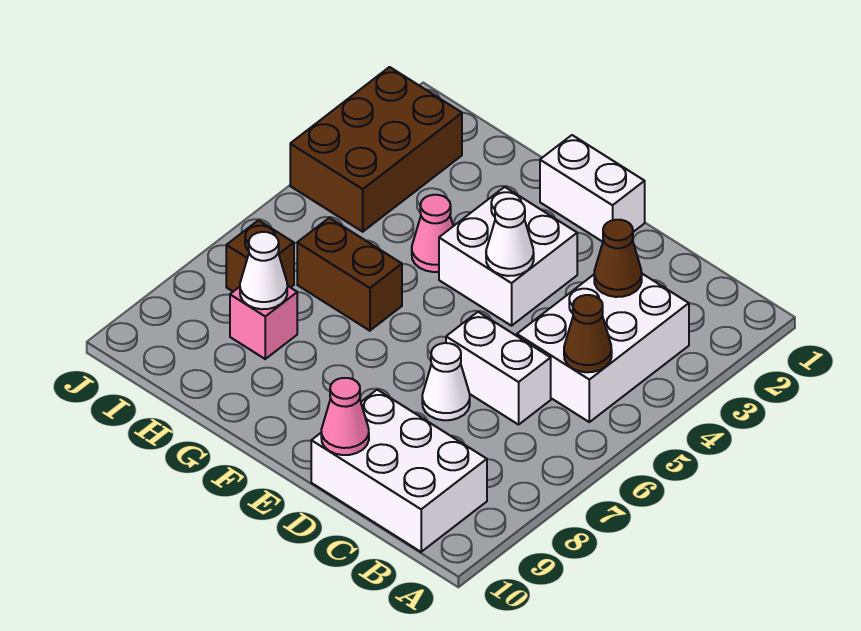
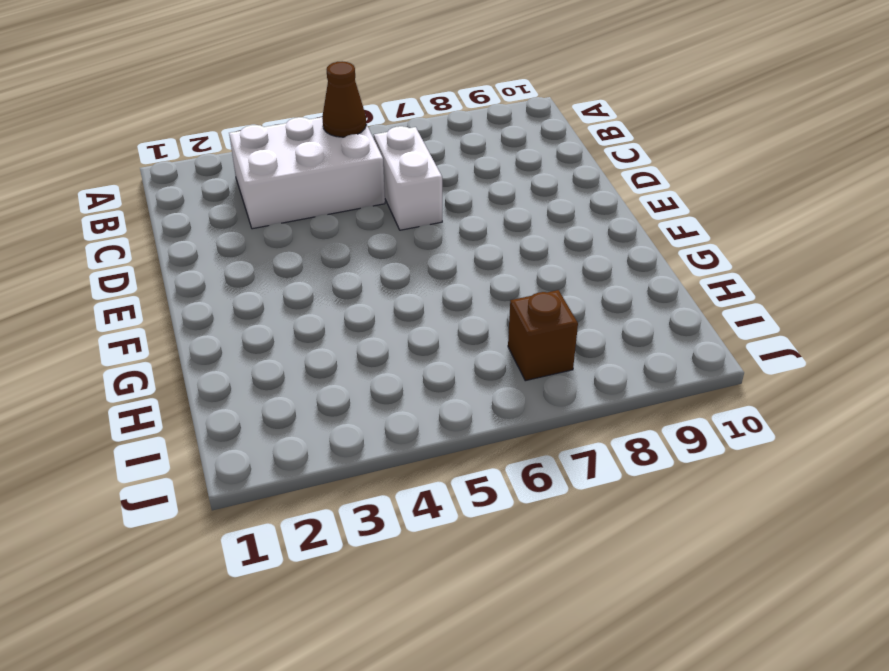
none -> white brick B9:D10 level 1
none -> white cone D7 level 1
none -> white brick E1:F1 level 1

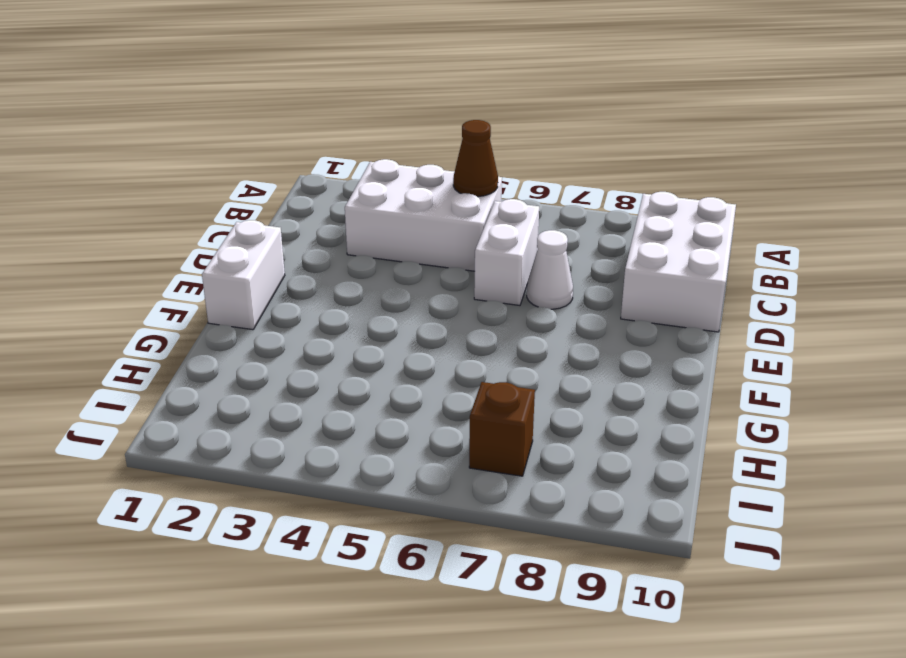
none -> white brick E3:F4 level 1
none -> pink cone G4 level 1
none -> brown brick G6:H6 level 1

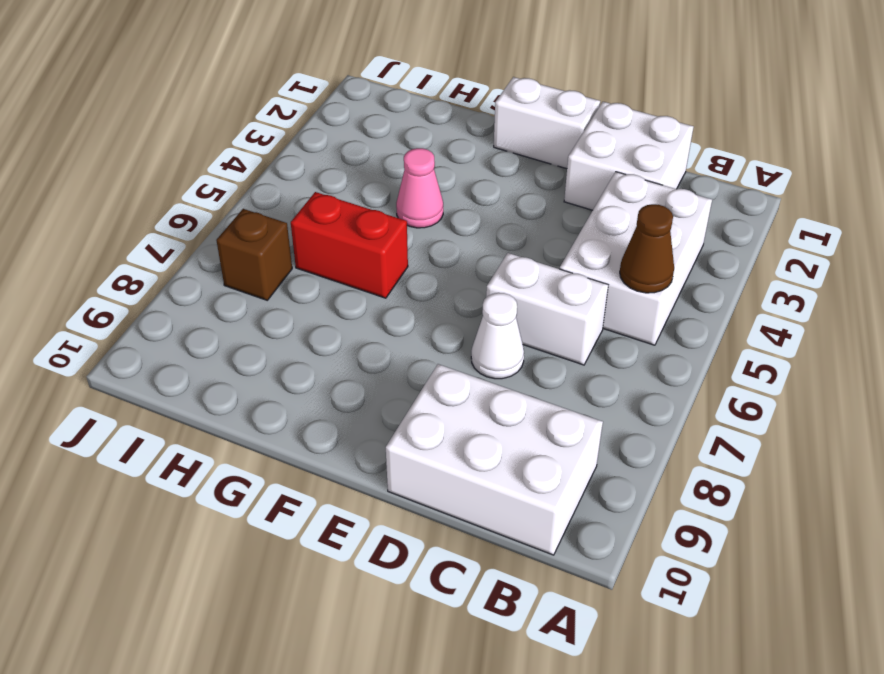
white brick C1:D2 level 1 -> white brick E3:F4 level 1
red brick G6:H6 level 1 -> brown brick G6:H6 level 1
none -> pink brick H8 level 1
none -> brown brick I2:J4 level 1
none -> brown cone C3 level 2

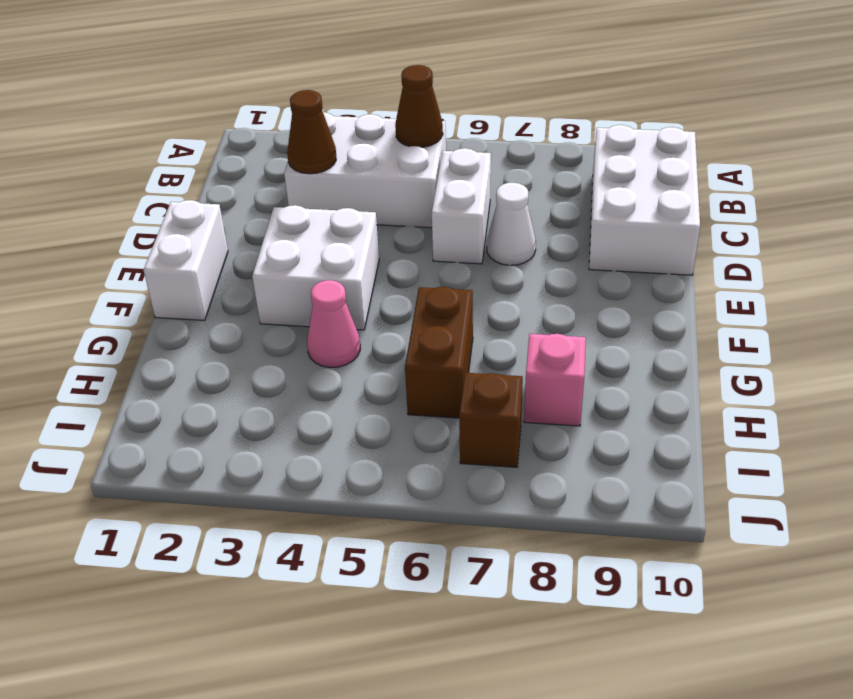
none -> brown brick I2:J4 level 1
none -> pink cone D10 level 2
none -> white cone E4 level 2

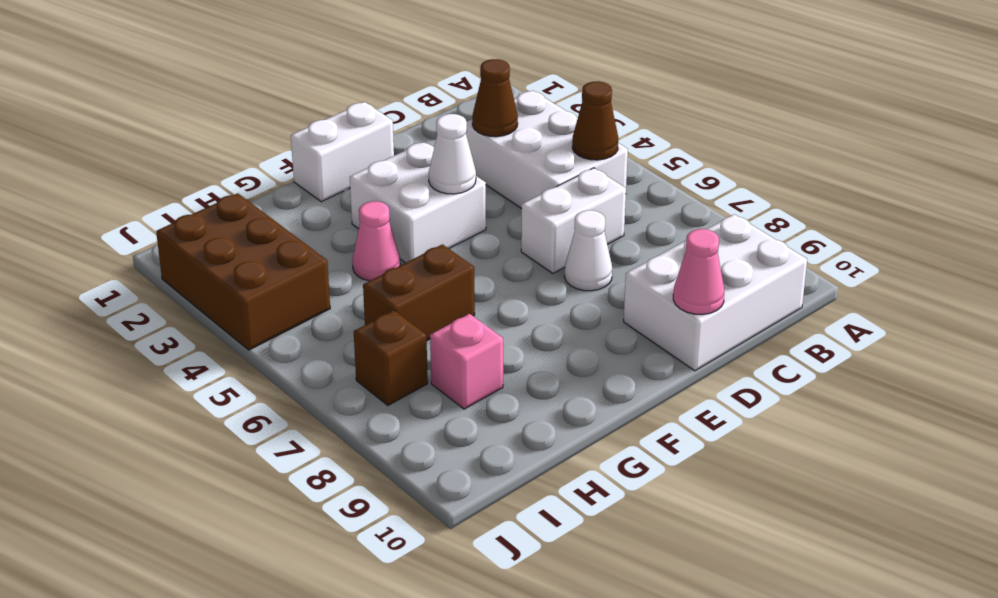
none -> white cone H8 level 2

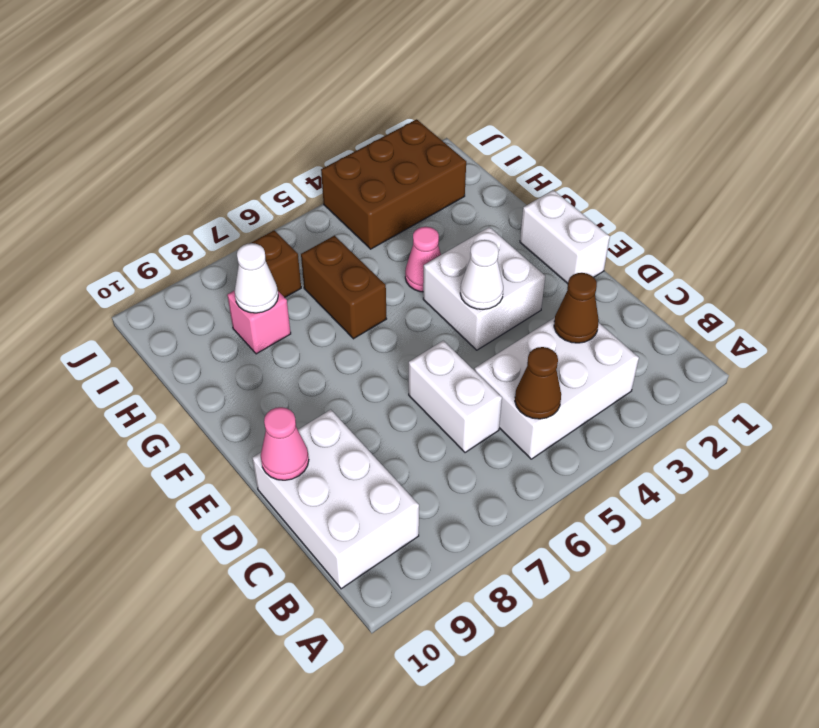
none -> white cone D7 level 1

